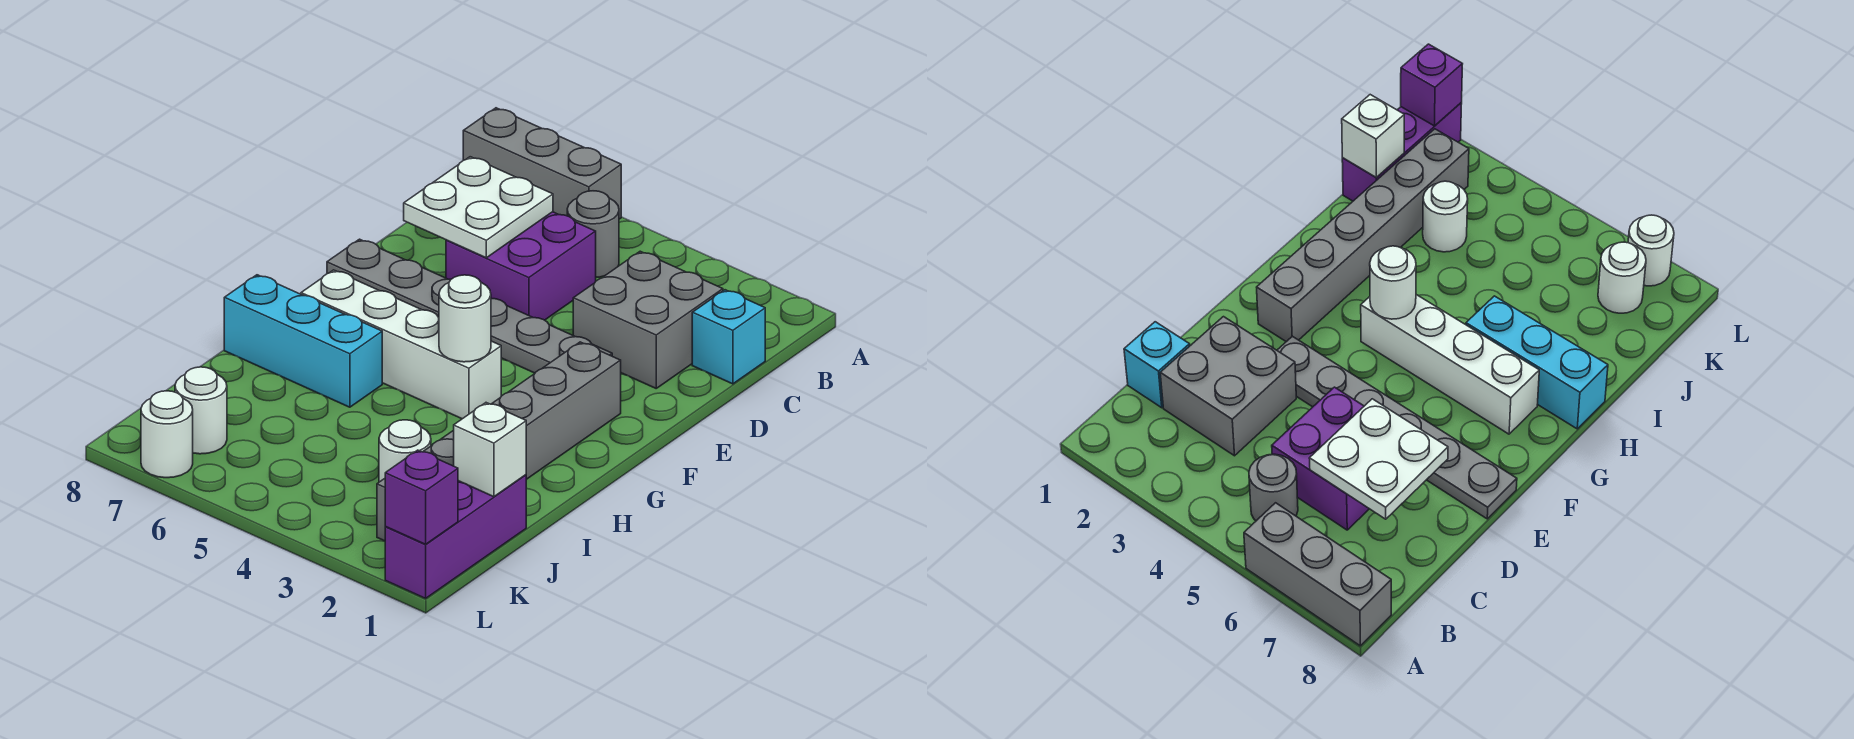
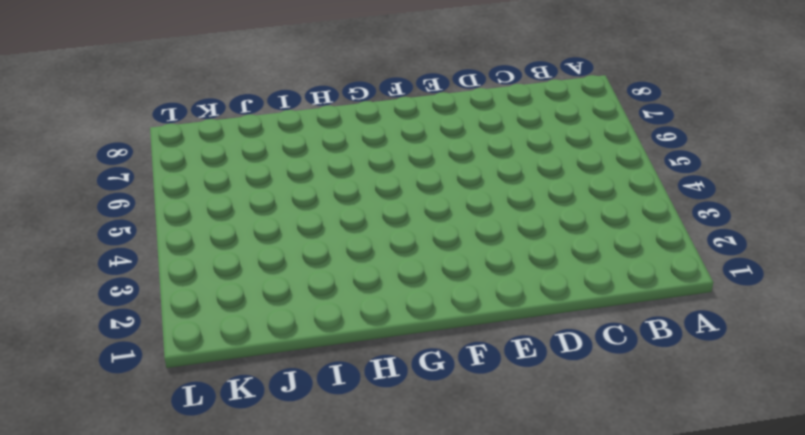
none -> grey brick A6:A8 level 1
none -> grey round brick B5 level 1
none -> cyan brick C1 level 1

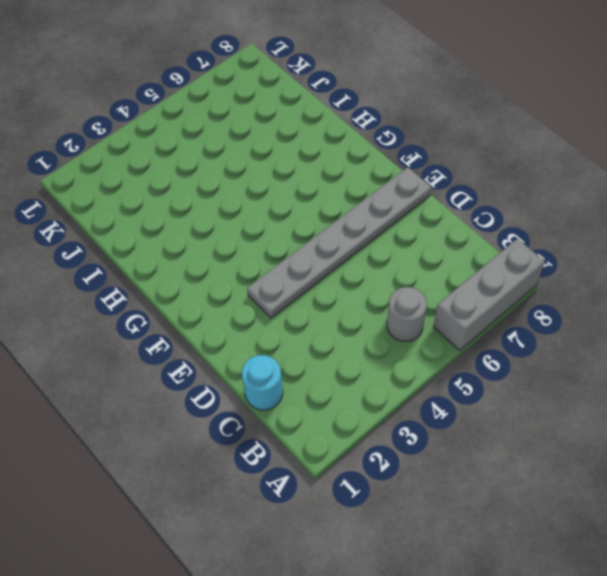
cyan round brick C1 level 1 -> cyan brick C1 level 1
none -> grey brick C2:D3 level 1
none -> purple brick C5:D6 level 1
none -> grey brick F2:K2 level 1

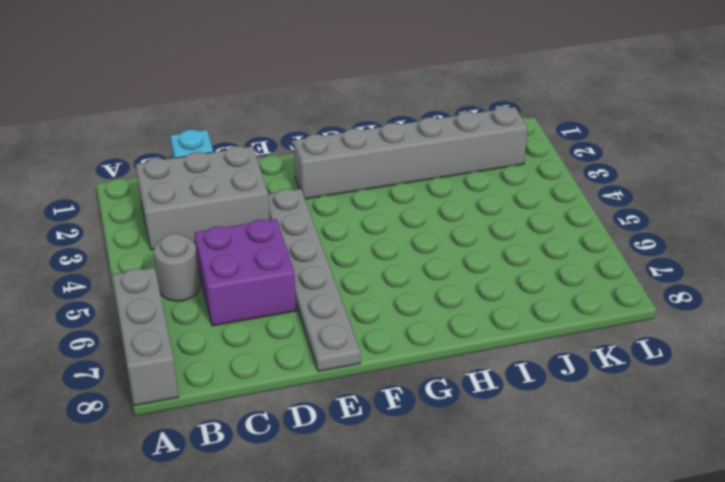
grey brick B2:D3 level 1 -> grey brick C2:D3 level 1
none -> white brick G4:G7 level 1
none -> cyan brick H6:H8 level 1
none -> purple brick J1:L1 level 1

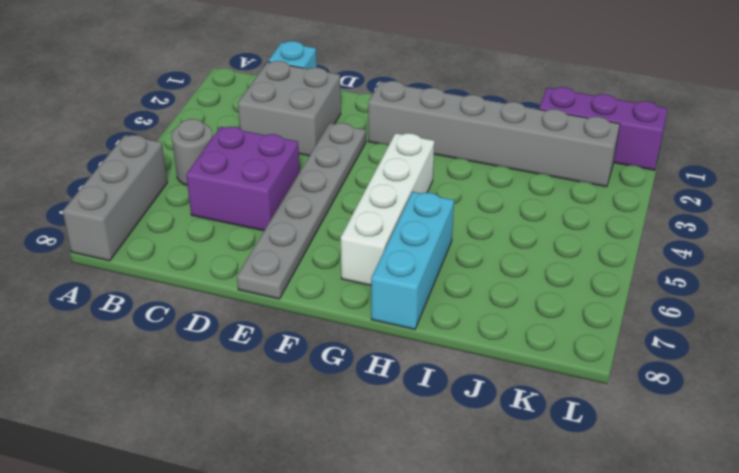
none -> white round brick J3 level 1
none -> white round brick K7 level 1
none -> white round brick L7 level 1

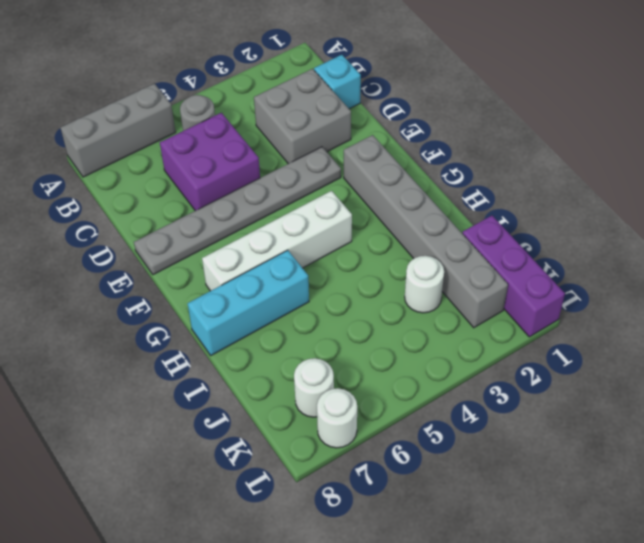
none -> white plate C6:D7 level 2
none -> white round brick G4 level 2
none -> white brick J1 level 2

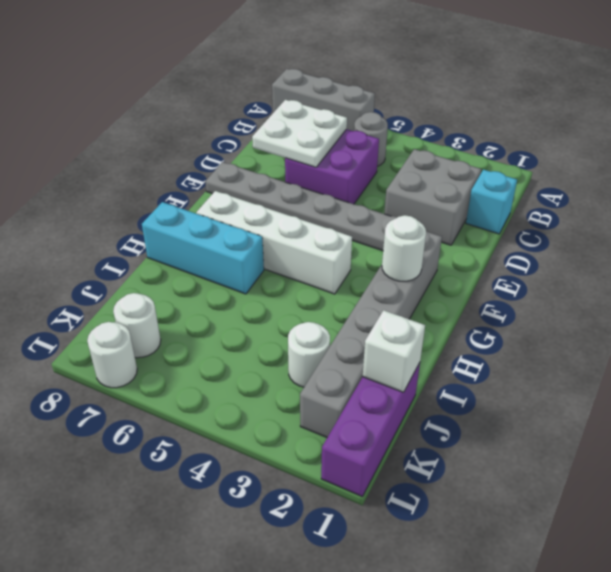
white round brick G2 level 2 -> white round brick G4 level 2
none -> purple brick L1 level 2

